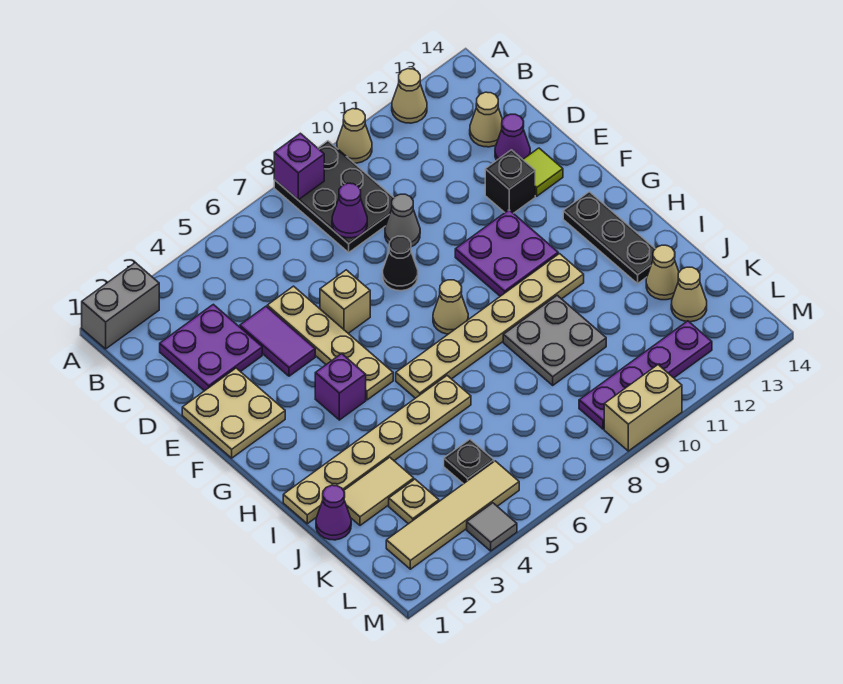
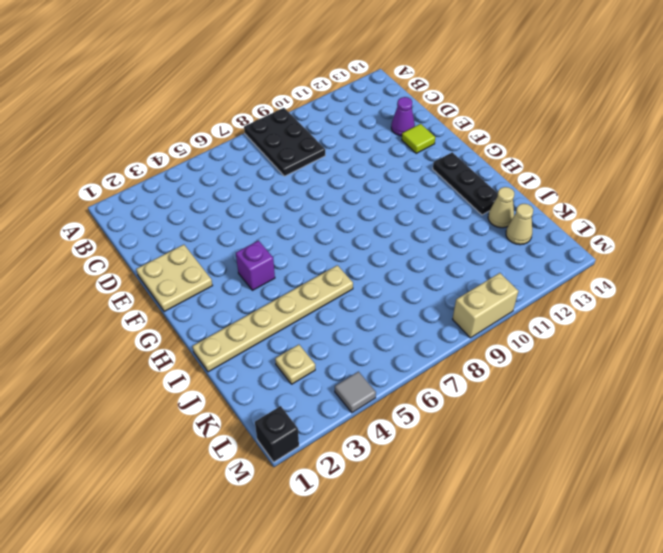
black brick M1 level 1 -> black brick E12 level 1
none -> grey brick A1:A2 level 1
none -> tan cone A10 level 1
none -> tan cone A12 level 1
none -> purple plate C2:D3 level 1

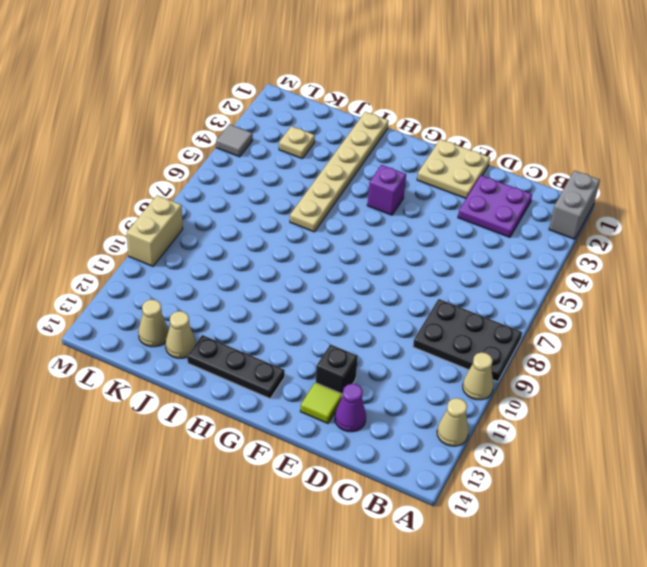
none -> tan cone C13 level 1
none -> purple tile D4:E4 level 1
none -> tan plate D5:G5 level 1
none -> grey cone D9 level 1

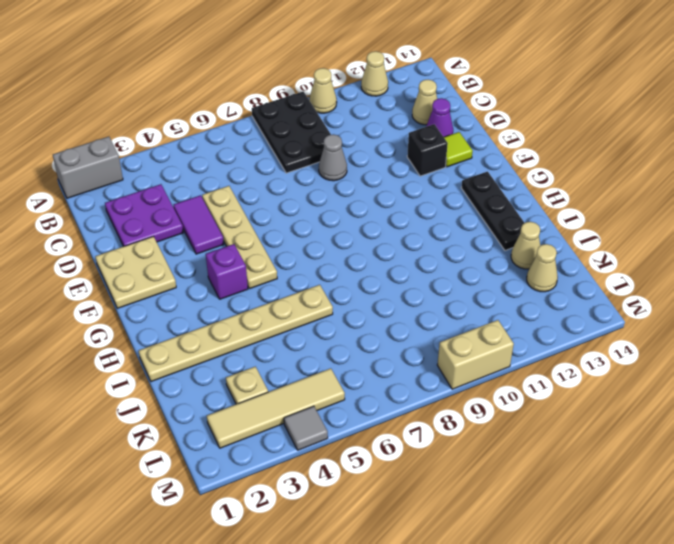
none -> tan brick E6 level 1
none -> black cone E8 level 1
none -> purple plate F10:G11 level 1
none -> tan cone G8 level 1

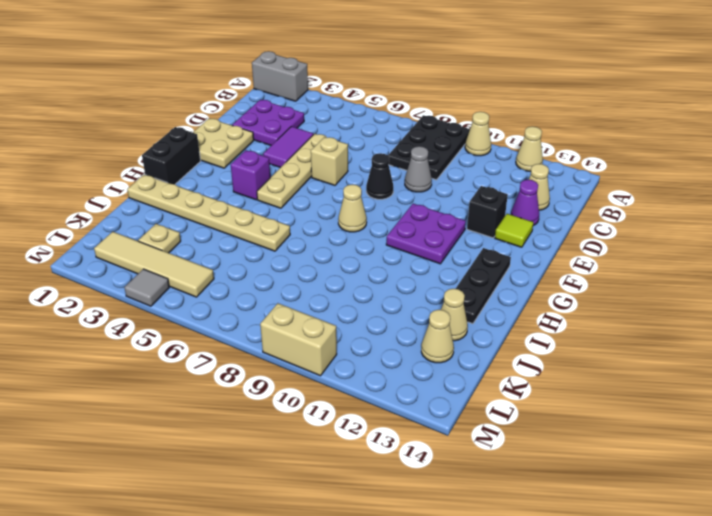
black brick G1:H1 level 1 -> none
none -> tan plate H6:H11 level 1
none -> grey plate I9:J10 level 1
none -> purple cone J1 level 1
none -> tan tile J2:J3 level 1

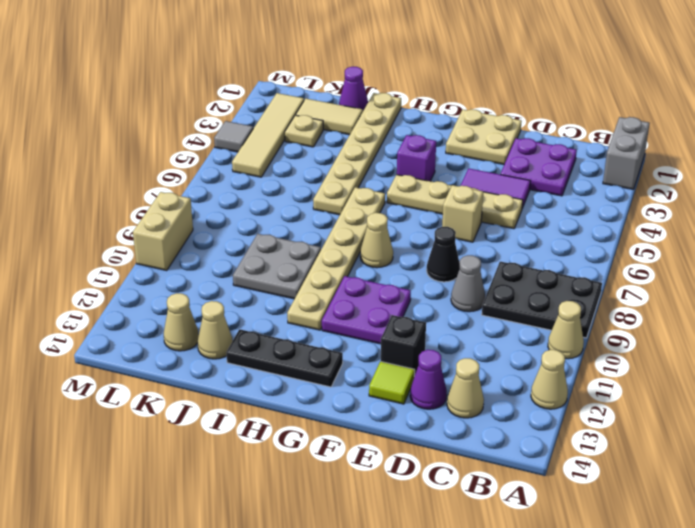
tan tile J2:K2 level 1 -> tan tile J2:J3 level 1
none -> black plate K5 level 1
none -> purple plate L9:L12 level 1
none -> purple brick A8 level 2
none -> purple cone C8 level 2

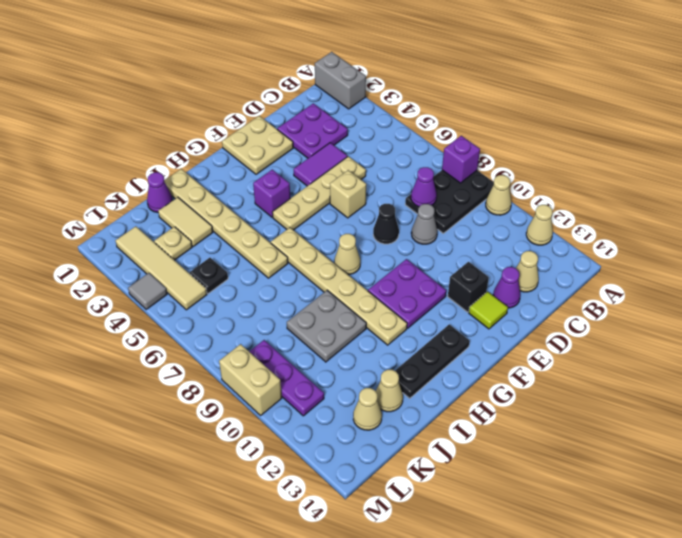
purple plate L9:L11 level 1 -> purple plate L9:L12 level 1

